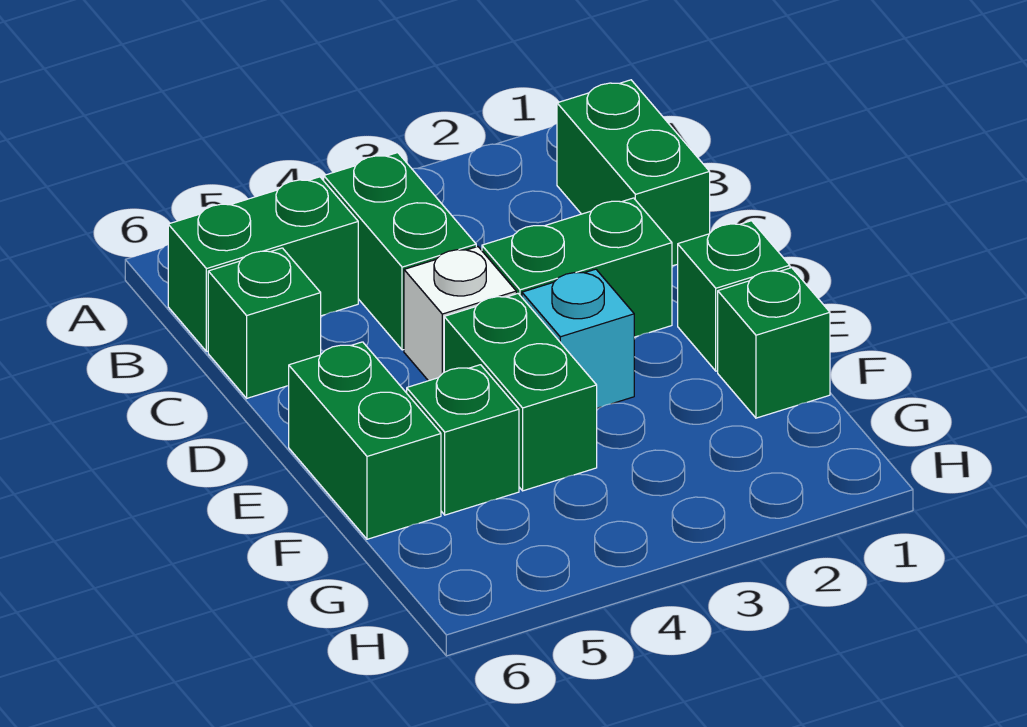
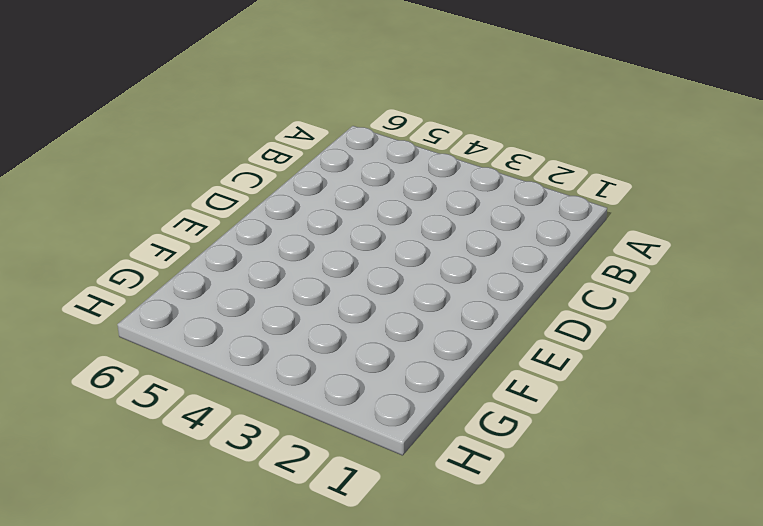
none -> green brick B1:C1 level 1
none -> green brick B4:C4 level 1
none -> green brick B5:B6 level 1

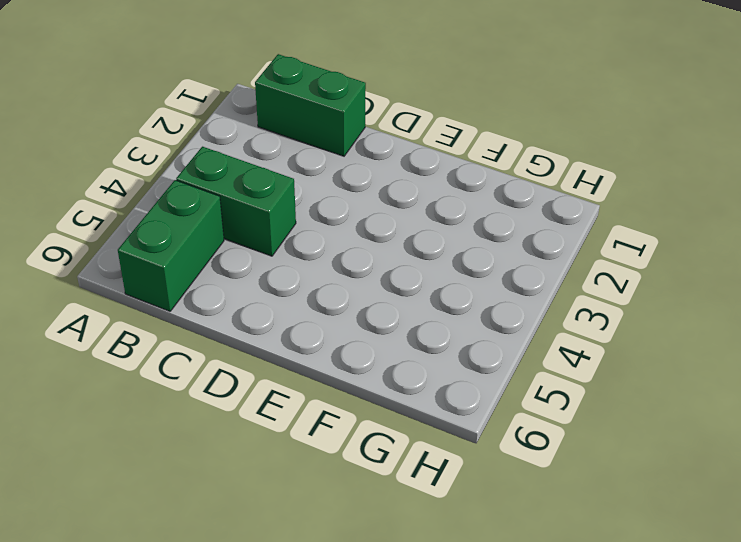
none -> green brick C6 level 1
none -> green brick D2:D3 level 1
none -> white brick D4 level 1

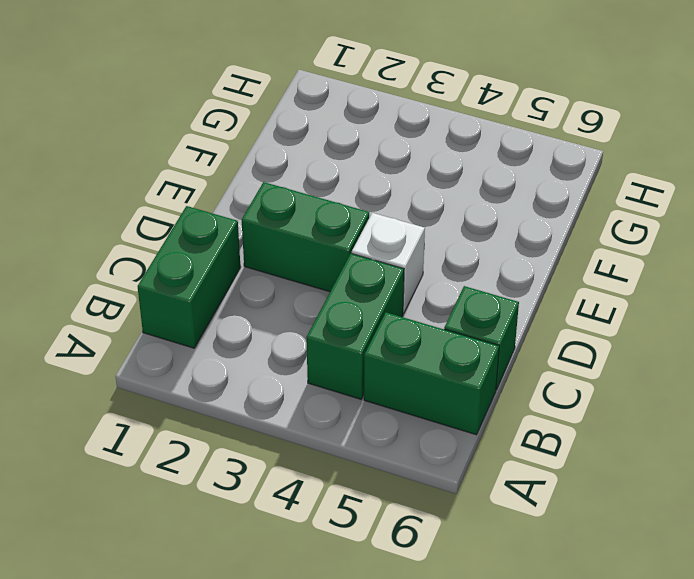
none -> green brick E1 level 1
none -> cyan brick E3 level 1
none -> green brick E4:F4 level 1

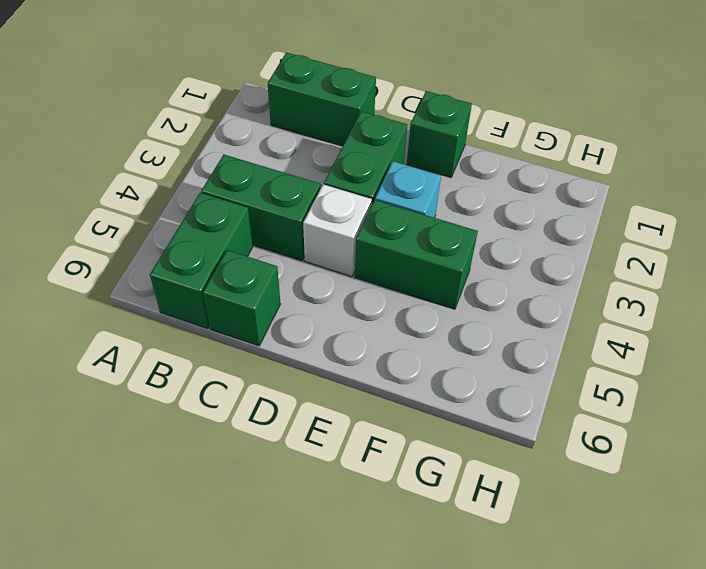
none -> green brick E6:F6 level 1
none -> green brick F1 level 1
none -> green brick F5 level 1

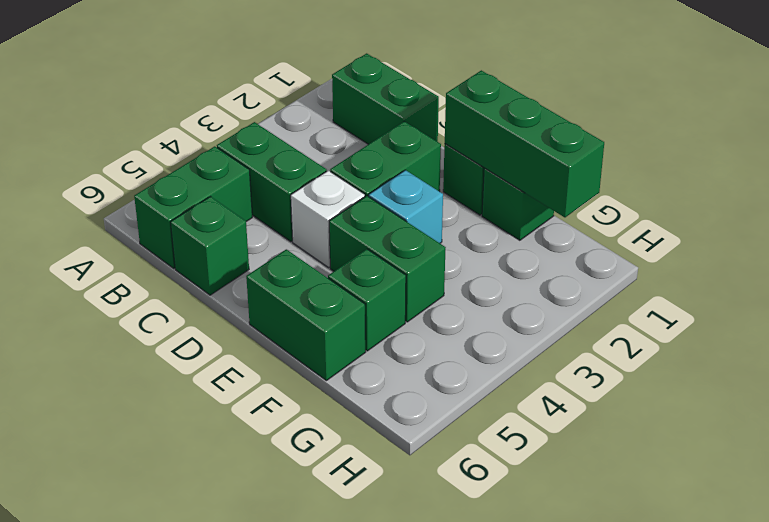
green brick E1:G1 level 2 -> none

